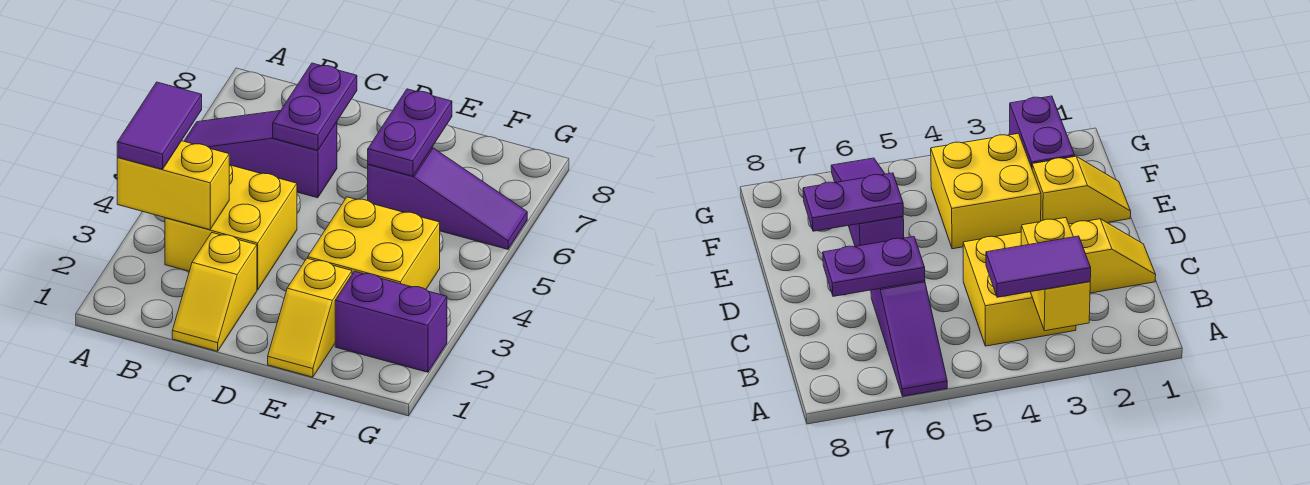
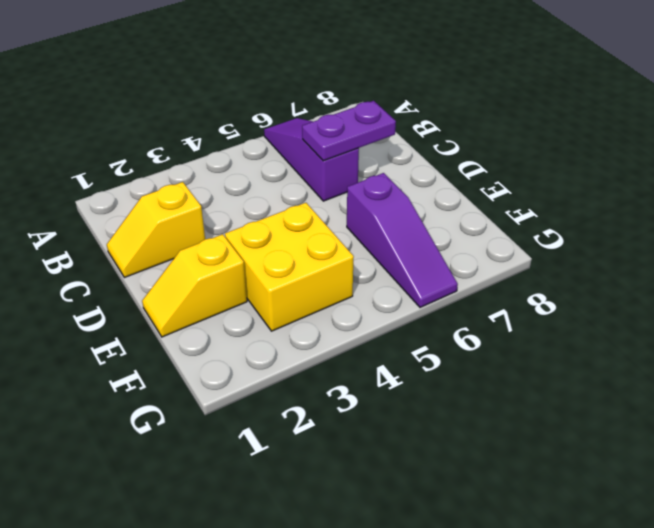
none -> yellow brick B3:C4 level 1
none -> purple brick F2:G2 level 1

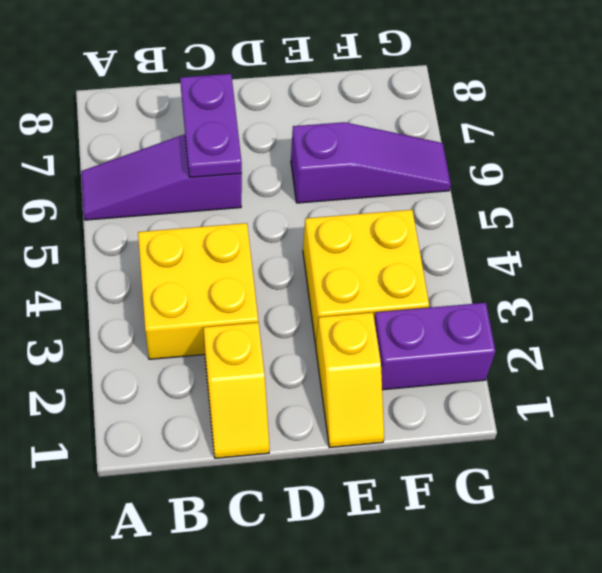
none -> yellow brick A3:B3 level 2
none -> purple plate E6:E7 level 2

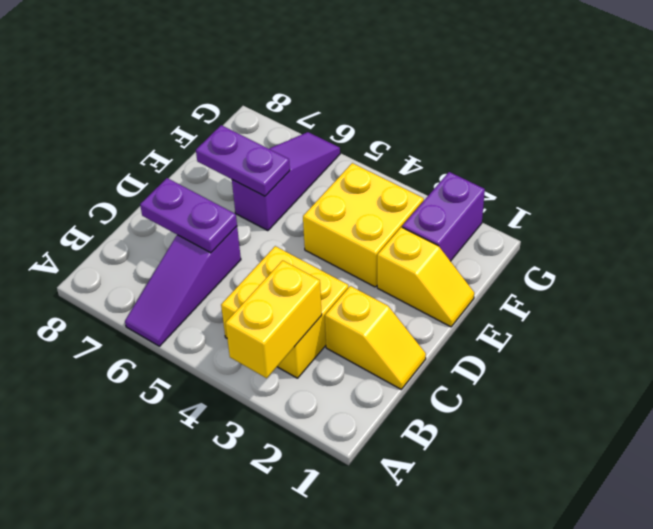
none -> purple tile A3:A4 level 3

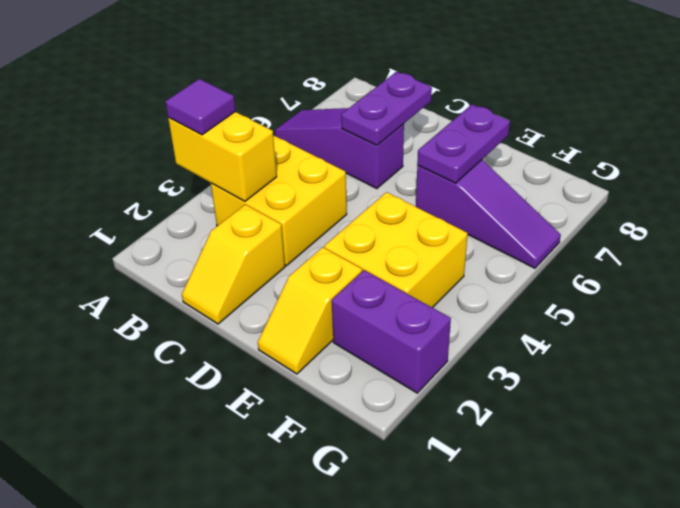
purple tile A3 level 3 -> purple tile A3:A4 level 3

